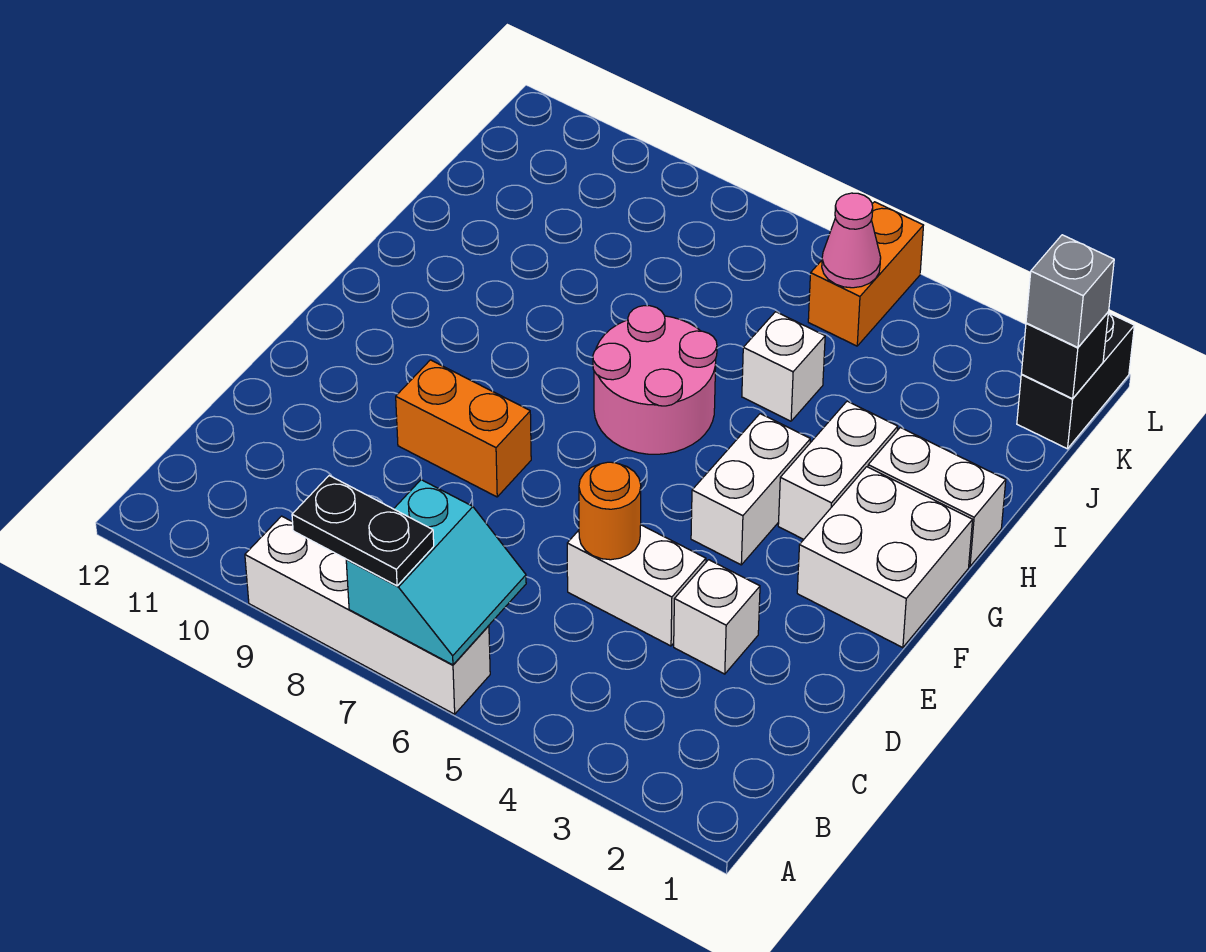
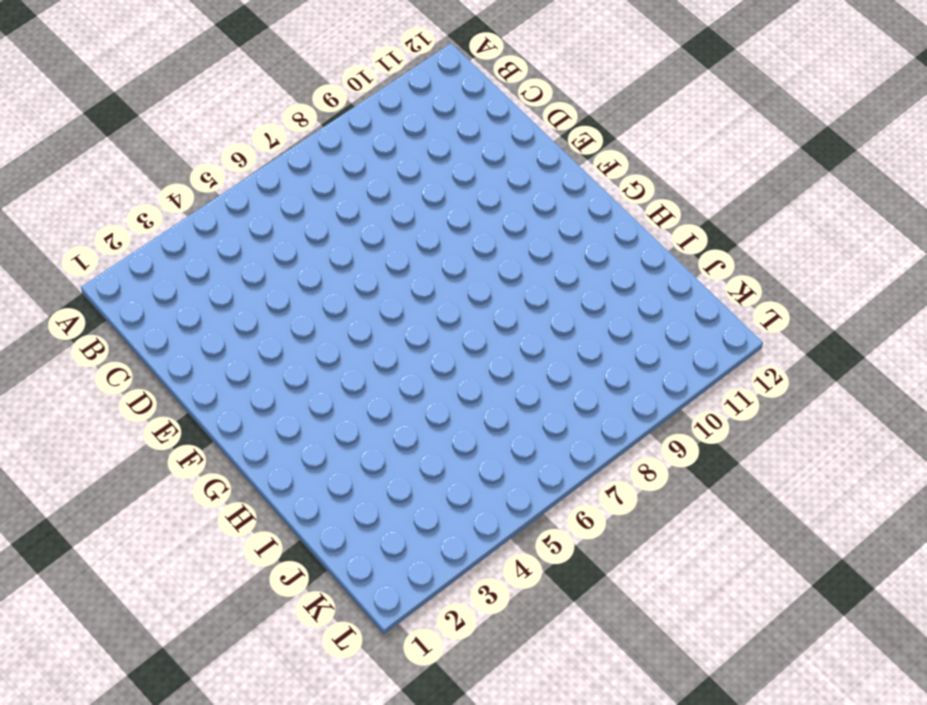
none -> white brick A6:A9 level 1
none -> white brick D3 level 1
none -> white brick D4:D5 level 1

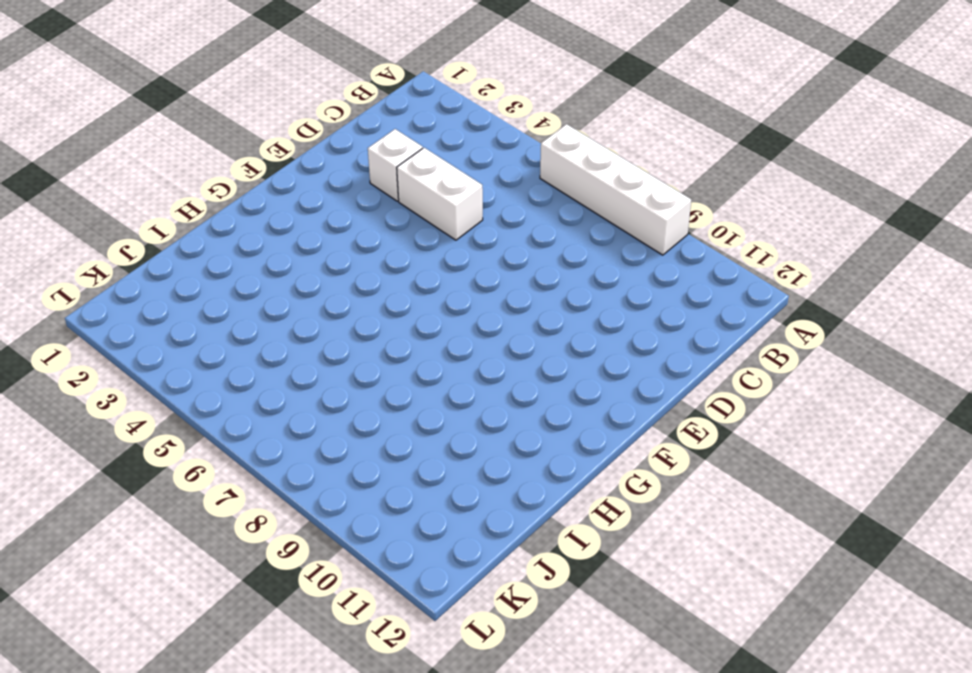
none -> orange brick E8:E9 level 1
none -> white brick F1:G2 level 1
none -> white brick F4:G4 level 1

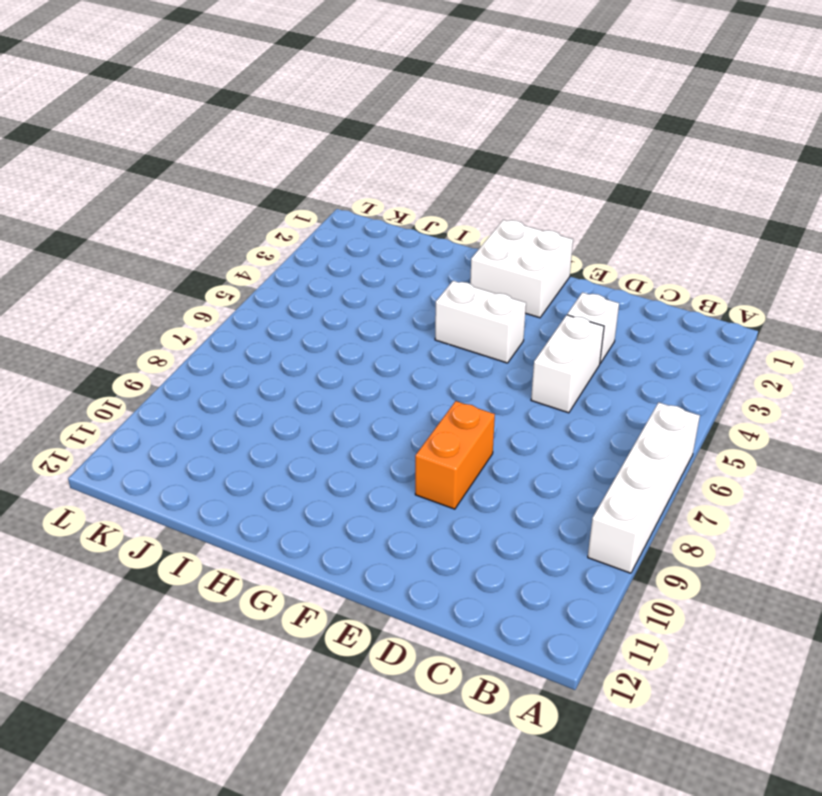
none -> white brick G3:H3 level 1
none -> pink round brick G6:H7 level 1
none -> white brick H1:H2 level 1

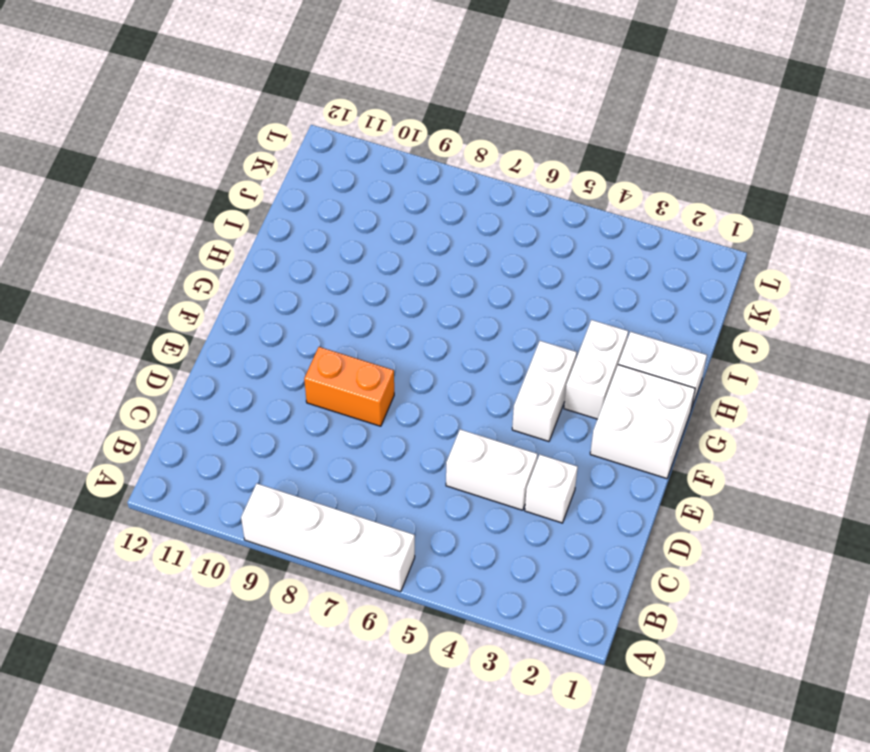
none -> pink round brick G6:H7 level 1
none -> white brick I5 level 1
none -> black brick K1:L1 level 1

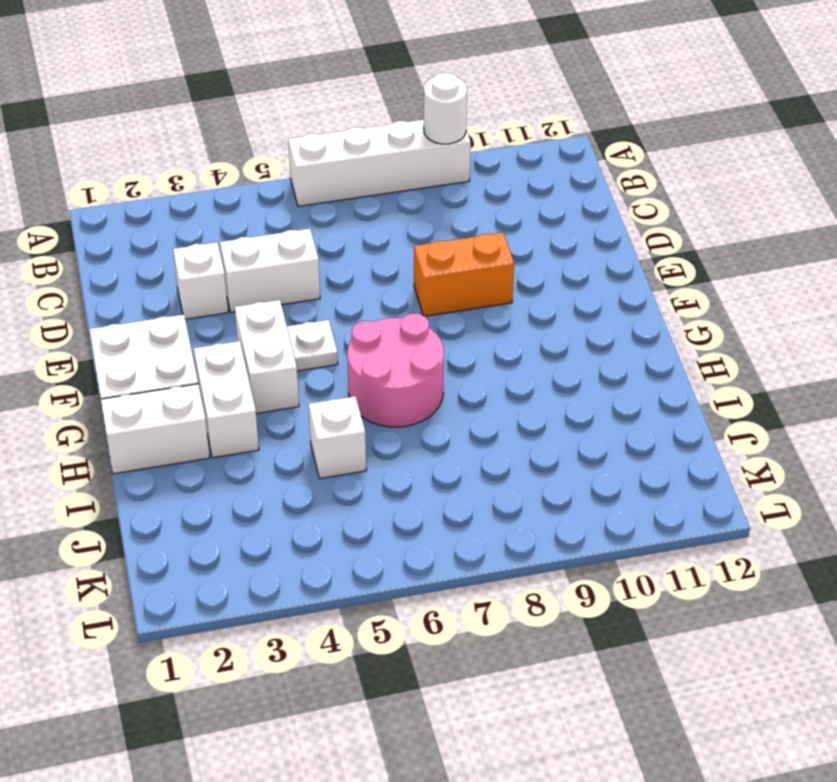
white round brick A9 level 2 -> none
white plate F5 level 1 -> none
none -> black brick K1:L1 level 1
none -> orange brick K5:L5 level 1
none -> cyan slope A6:B7 level 2 top 7

